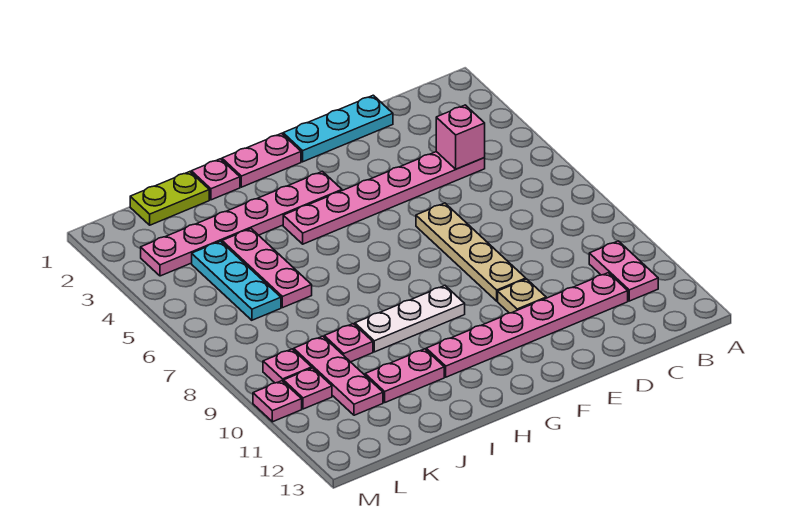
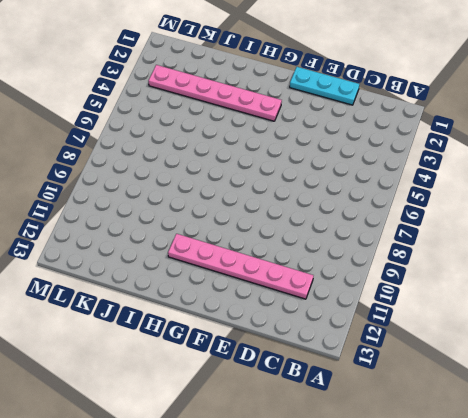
none -> pink plate B10:B11 level 1
none -> pink plate C4:H4 level 1
none -> tan plate E6:E9 level 1

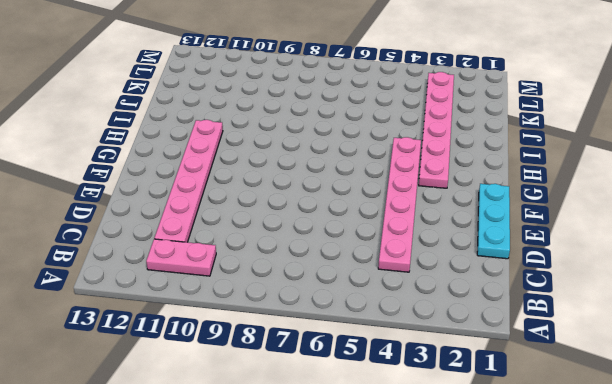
none -> tan plate E6:E9 level 1
none -> tan plate E10 level 1
none -> pink plate G1:H1 level 1

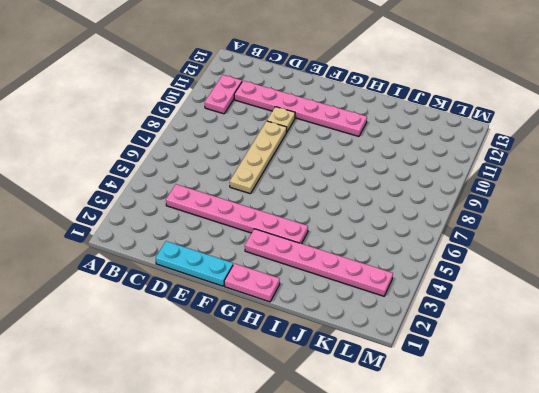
none -> white plate G9:I9 level 1
none -> pink plate I1 level 1
none -> pink plate I11:J11 level 1

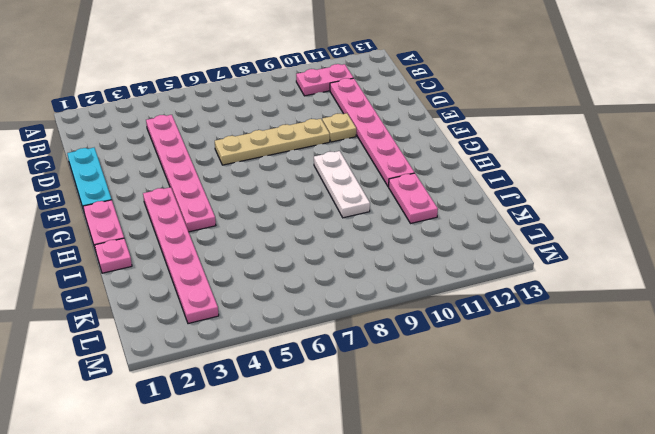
none -> lime plate J1:K1 level 1
none -> pink plate J4:J6 level 1
none -> pink plate J9 level 1

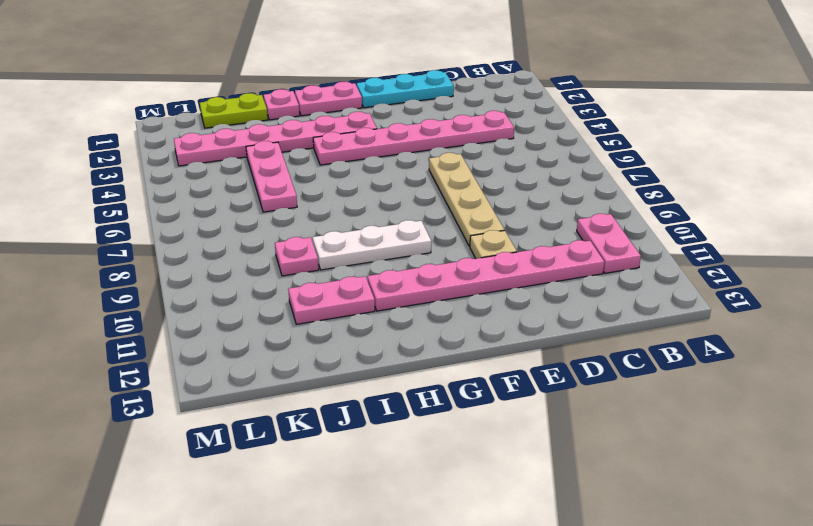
none -> cyan plate K4:K6 level 1
none -> pink plate K9:K11 level 1
none -> pink plate L9 level 1

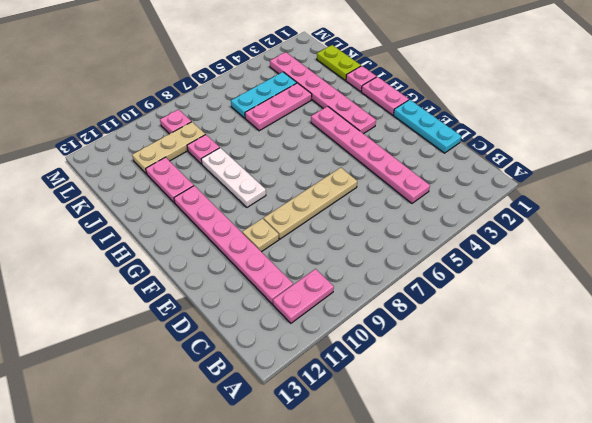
tan plate K9:K11 level 1 -> pink plate K9:K11 level 1
none -> pink plate L10 level 1
none -> pink plate M10 level 1
none -> pink brick C4 level 2

